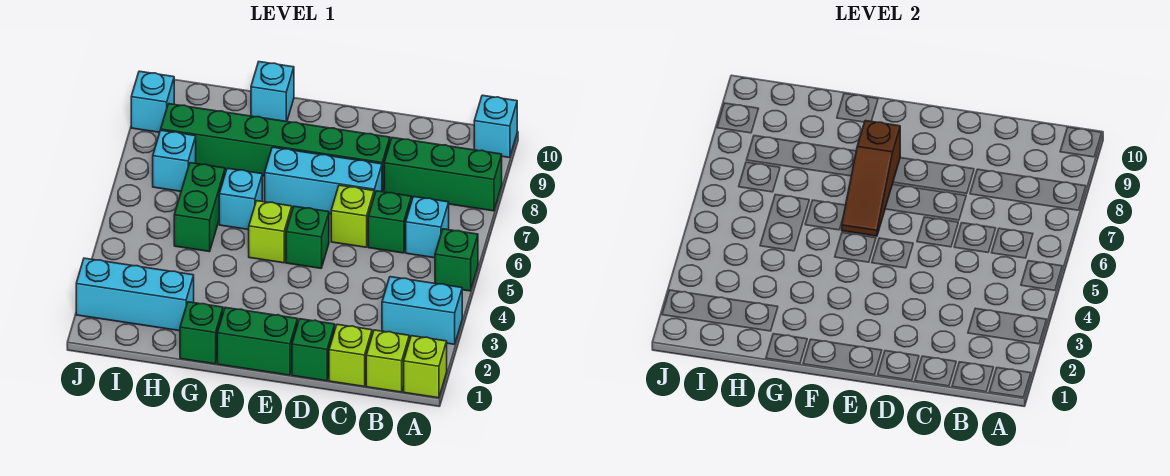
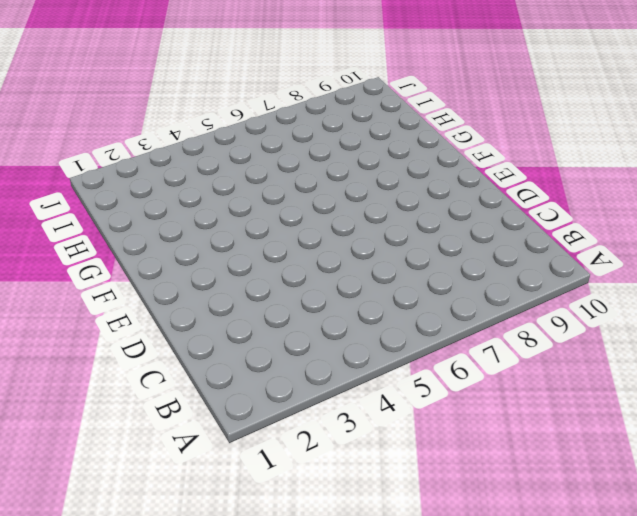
none -> lime brick A1 level 1
none -> cyan brick A3:B3 level 1
none -> green brick A5 level 1

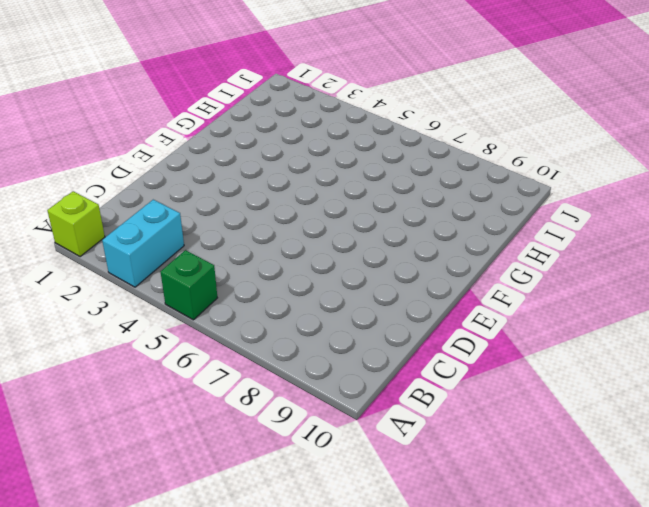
none -> green brick A8:C8 level 1
none -> cyan brick A10 level 1
none -> lime brick B1 level 1

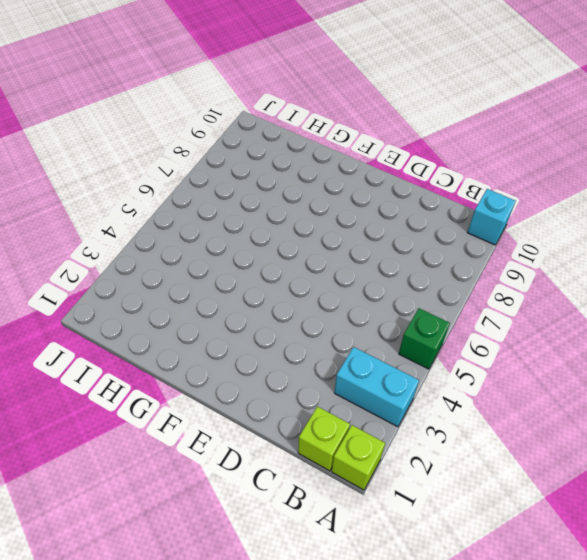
none -> green brick A8:C8 level 1
none -> cyan brick B6 level 1
none -> lime brick C1 level 1

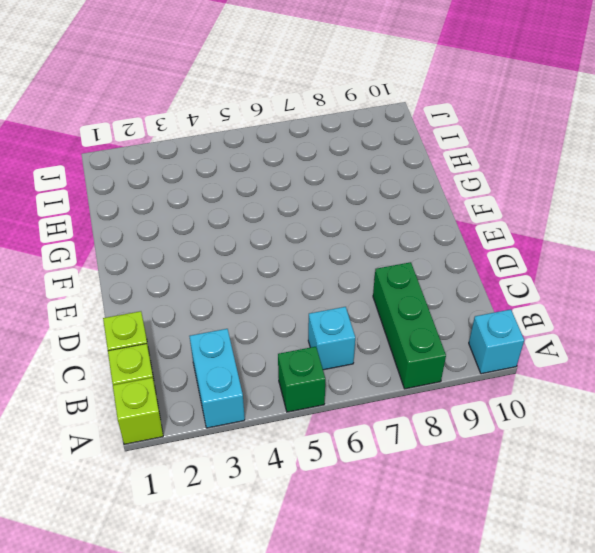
none -> green brick C6 level 1
none -> green brick D1 level 1
none -> lime brick D6 level 1

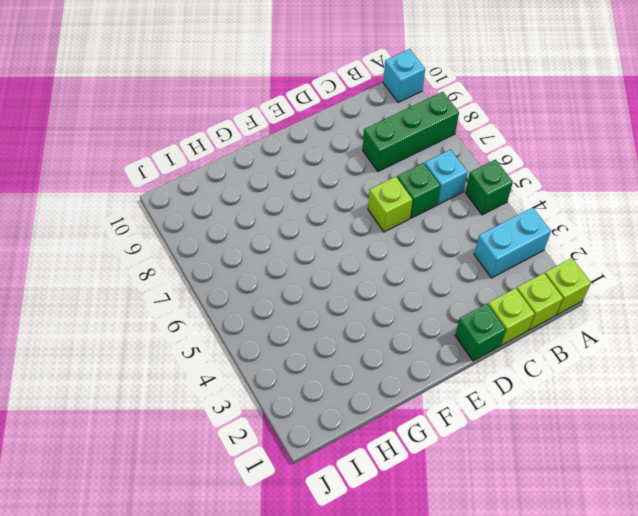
none -> cyan brick D7:F7 level 1
none -> green brick D8:I8 level 1
none -> green brick E1:F1 level 1

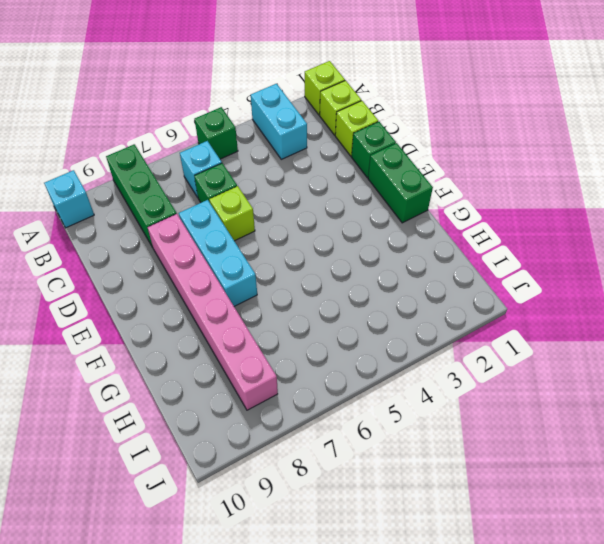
pink brick D8:I8 level 1 -> green brick D8:I8 level 1
none -> green brick E5 level 1
none -> lime brick F5 level 1
none -> green brick G1 level 1

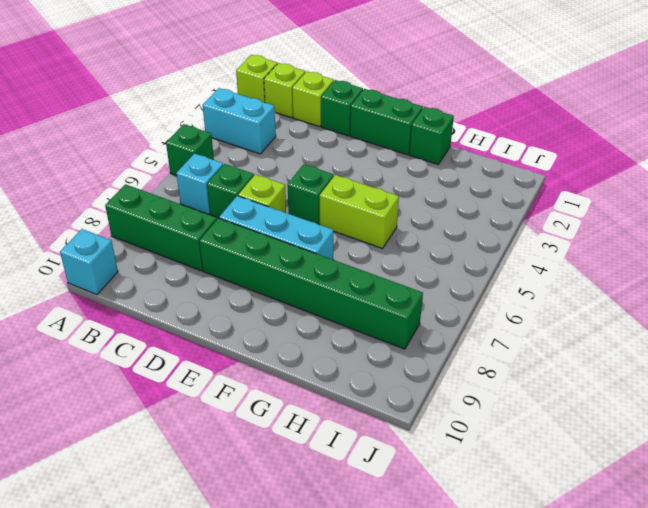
lime brick F5:G5 level 1 -> lime brick F5 level 1
none -> cyan brick G6 level 1
none -> cyan brick G10 level 1
none -> cyan brick H2:J2 level 1

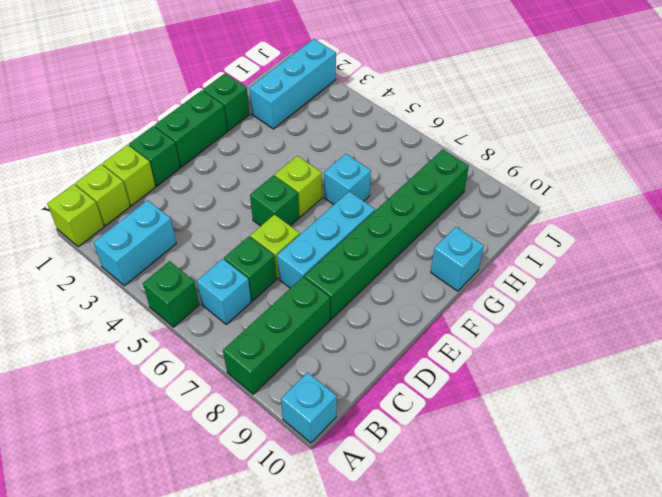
none -> green brick H5:H6 level 1
none -> cyan brick I7 level 1
none -> cyan brick J9 level 1

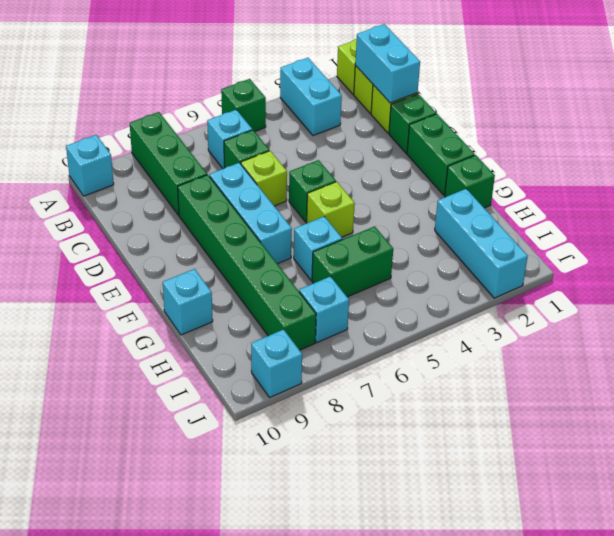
cyan brick B1:C1 level 2 -> none
none -> brown slope F6:F8 level 2 top 8

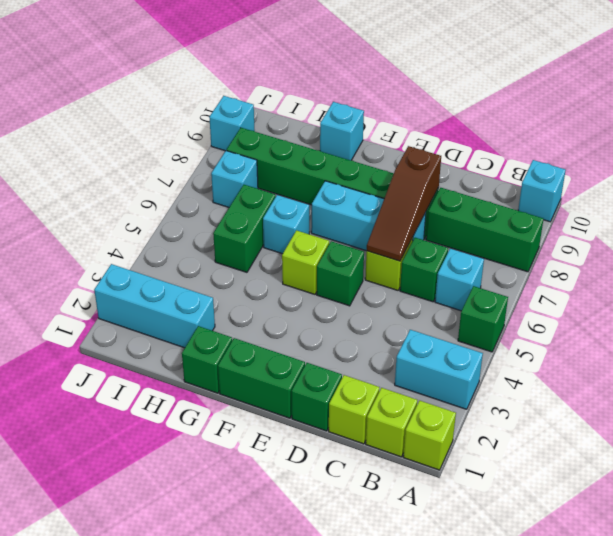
brown slope D6:D8 level 2 top 8 -> brown slope F6:F8 level 2 top 8

